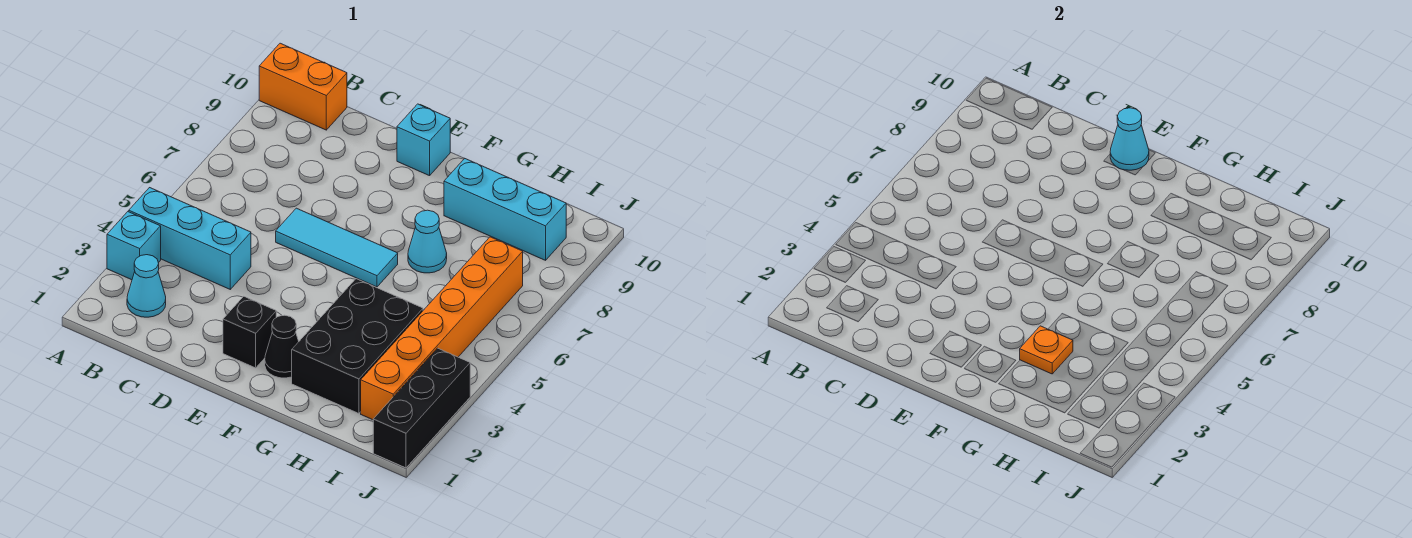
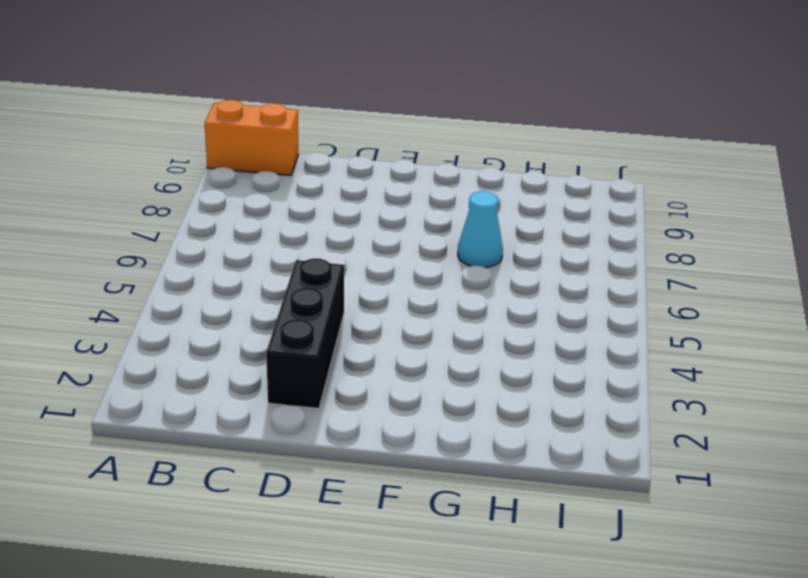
black brick D2:D4 level 1 -> black brick J1:J3 level 1
none -> cyan brick A3 level 1
none -> cyan brick A4:C4 level 1
none -> cyan cone B2 level 1

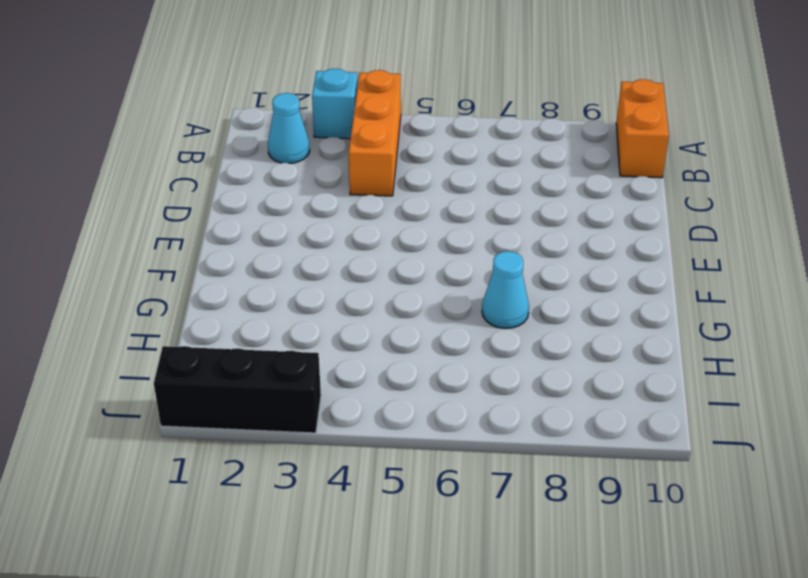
orange brick A4:C4 level 1 -> cyan brick A4:C4 level 1
none -> cyan tile D6:F6 level 1
none -> black brick E2 level 1
none -> cyan brick E10 level 1

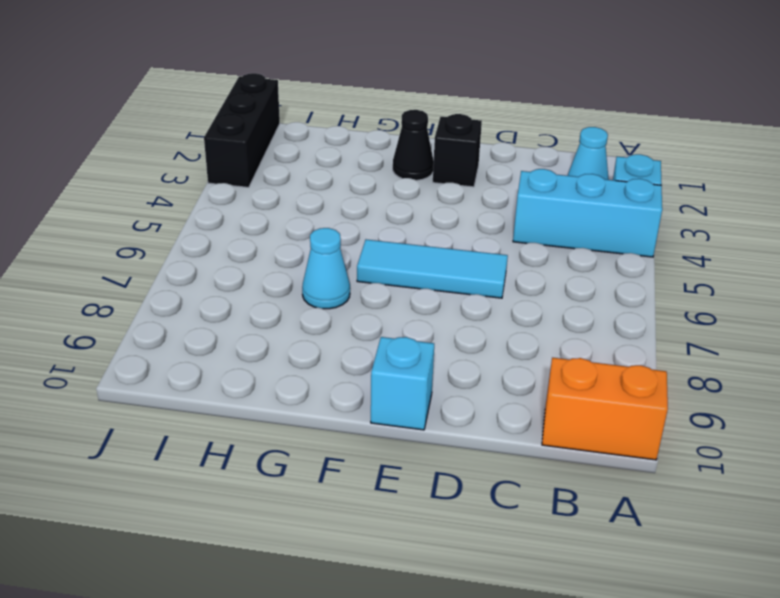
none -> black brick G2:H4 level 1
none -> cyan brick G9:I9 level 1
none -> orange brick I2:I7 level 1

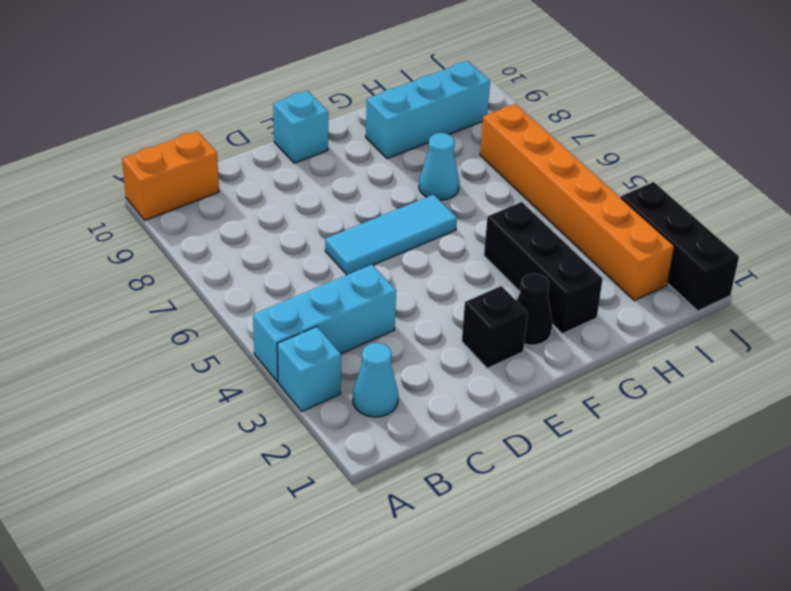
black brick G2:G4 level 1 -> black brick G2:H4 level 1
none -> cyan cone E10 level 2
none -> orange plate G3 level 2

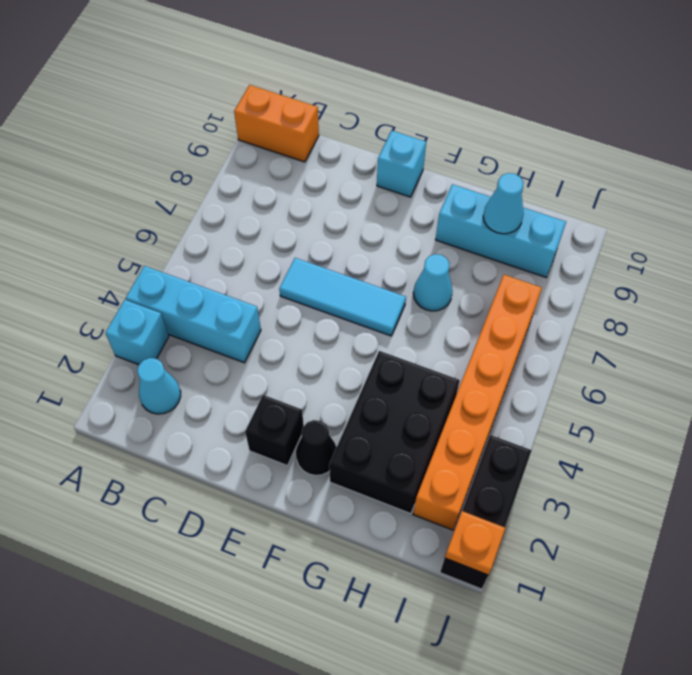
cyan cone H9 level 2 -> cyan cone E10 level 2
orange plate J1 level 2 -> orange plate G3 level 2

